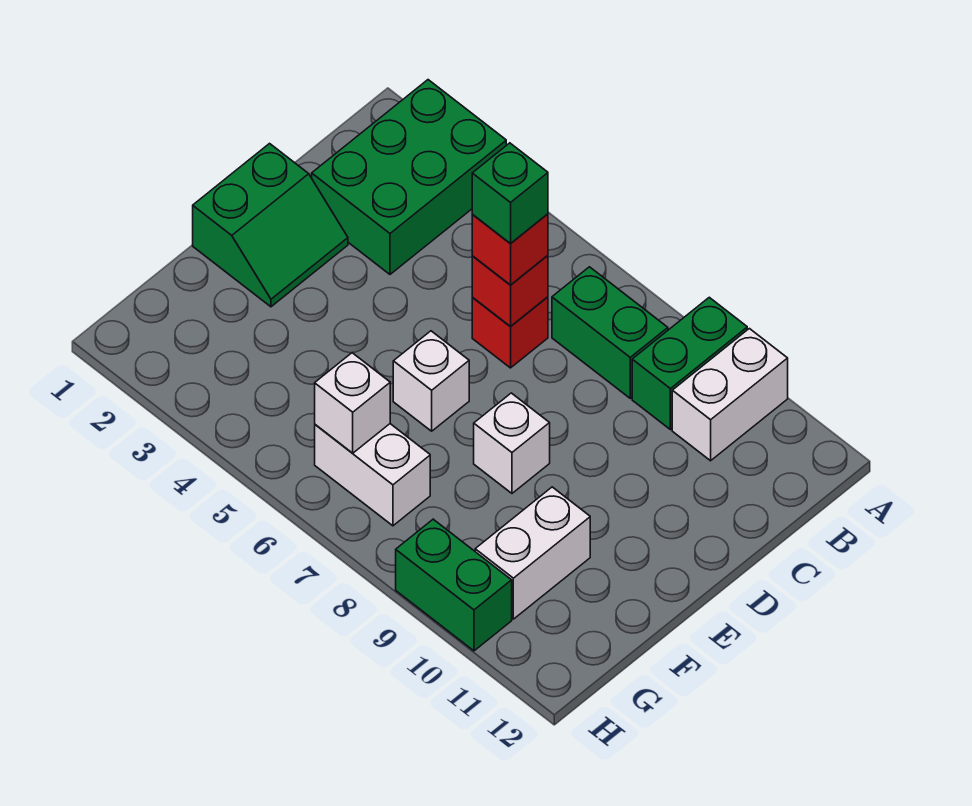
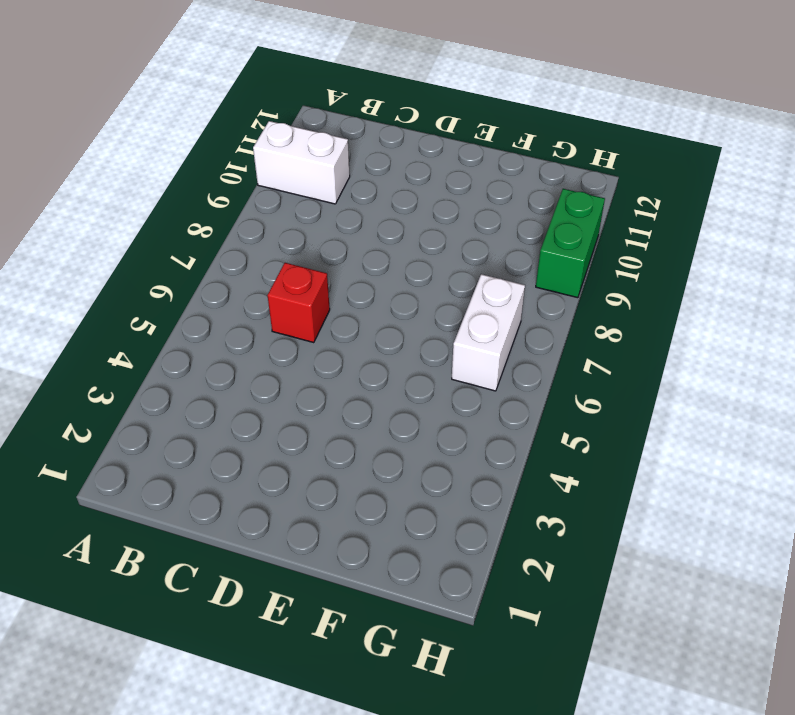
none -> green brick A2:C3 level 1
none -> green brick A9:B9 level 1
none -> green brick B7:B8 level 1

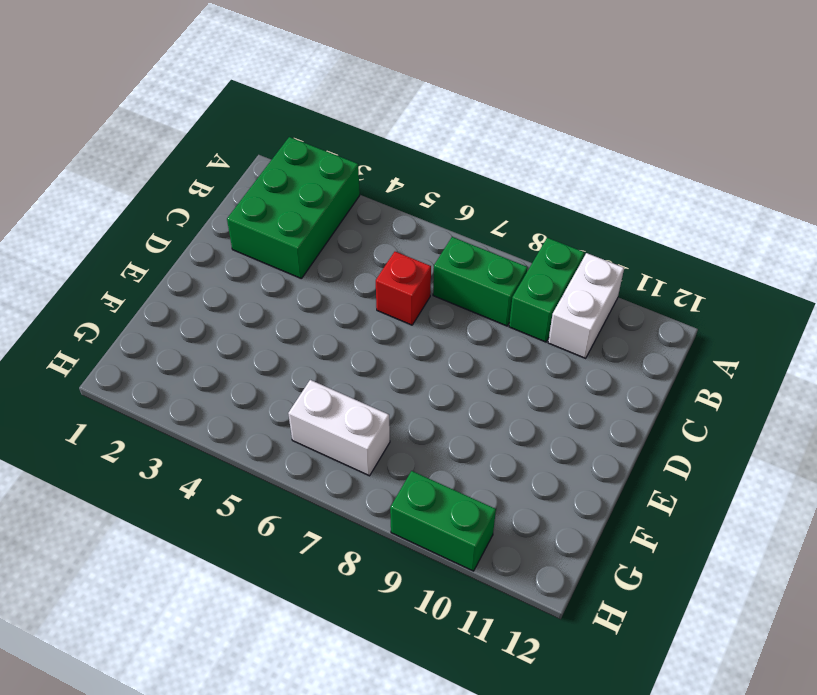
none -> green slope D1:E2 level 1 top 1
none -> white brick E6 level 1
none -> white brick E8 level 1

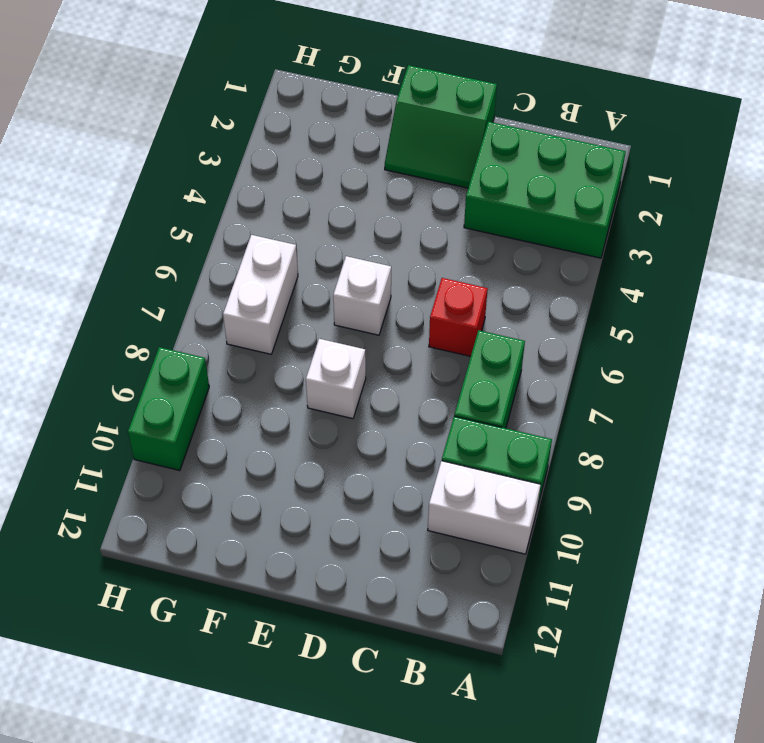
none -> white brick F10:G10 level 1
none -> red brick C6 level 2
none -> white brick G6 level 2

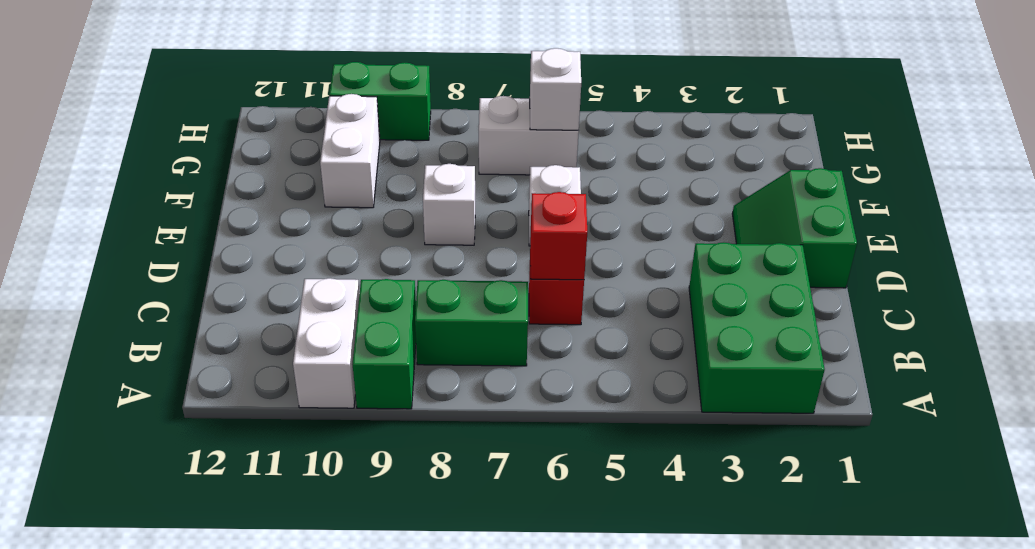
none -> red brick C6 level 3
none -> green brick C6 level 4

